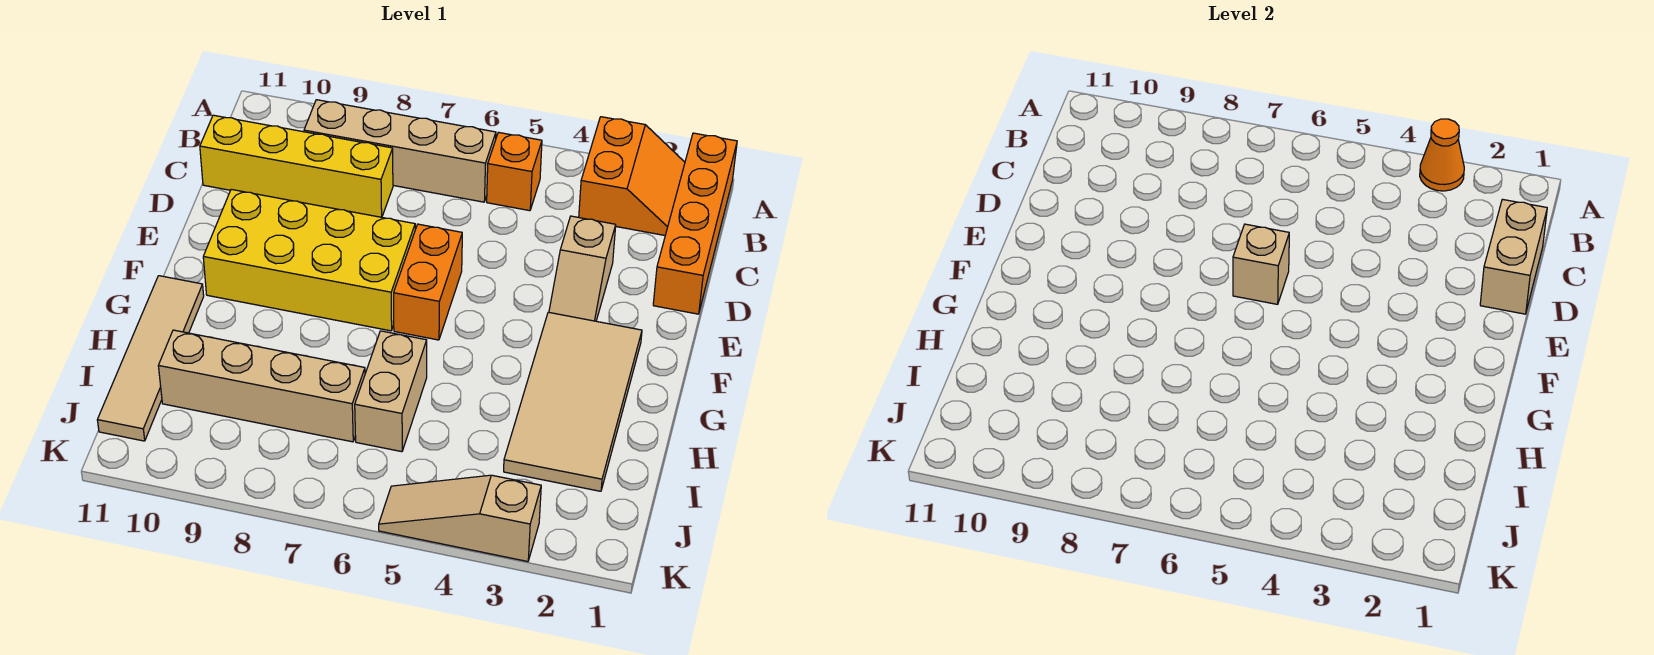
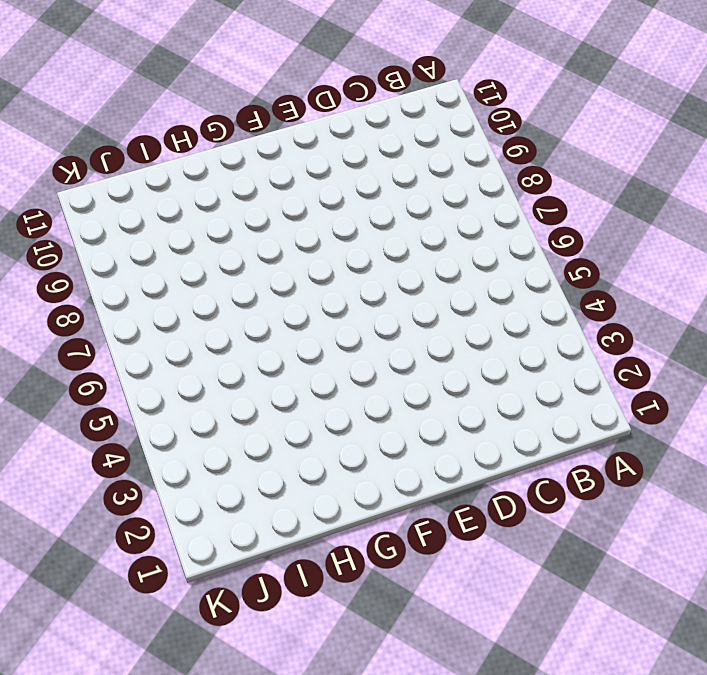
none -> orange brick A1:D1 level 1
none -> orange slope A2:B3 level 1 top 3
none -> orange brick B5 level 1

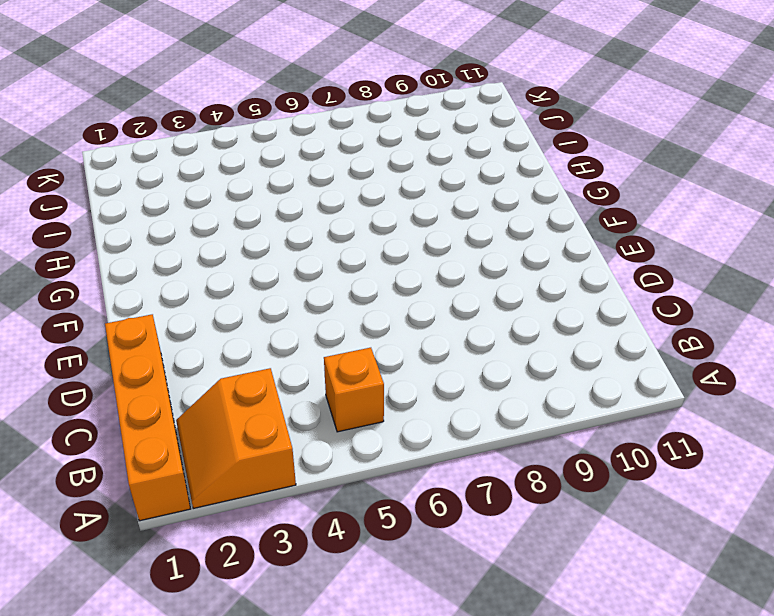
none -> tan brick B6:B9 level 1
none -> yellow brick C8:C11 level 1
none -> tan slope D3:E3 level 1 top D

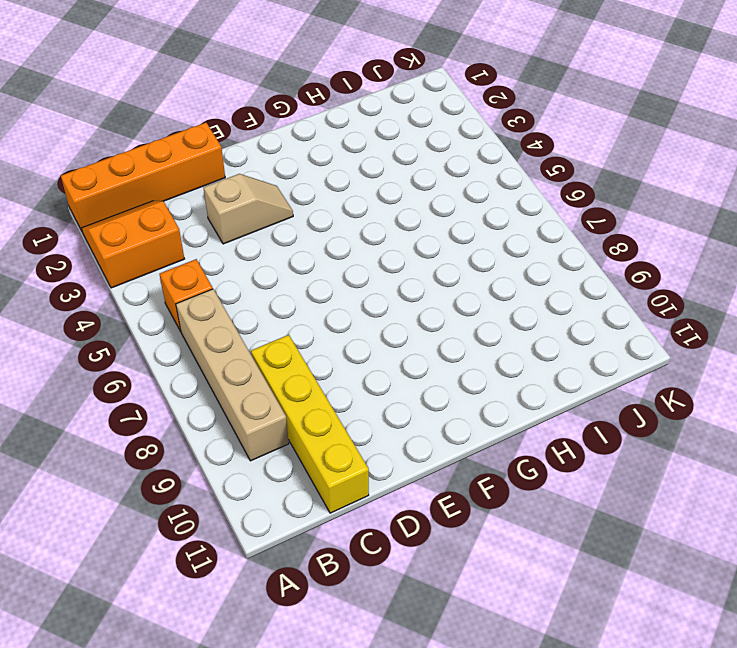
none -> orange brick E6:F6 level 1
none -> yellow brick E7:F10 level 1
none -> tan tile F2:I3 level 1

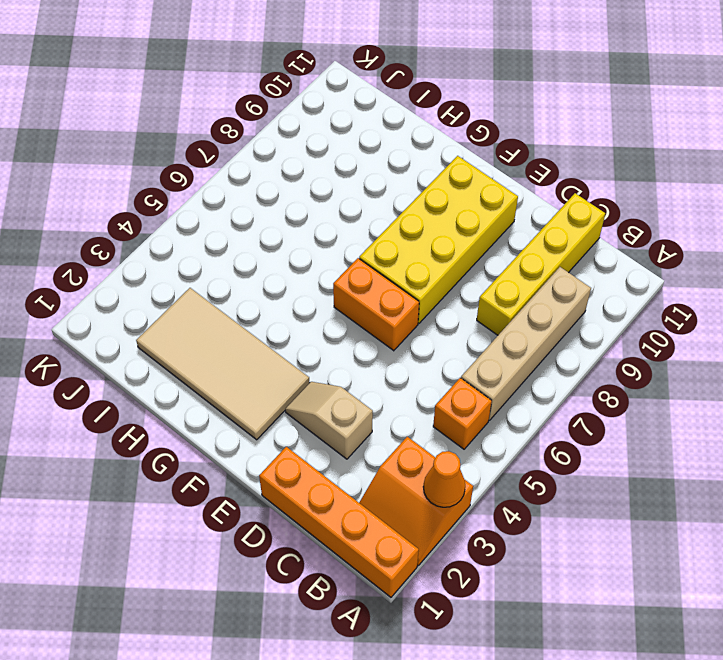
none -> tan tile G11:J11 level 1
none -> tan brick H6:I6 level 1
none -> tan brick I7:I10 level 1

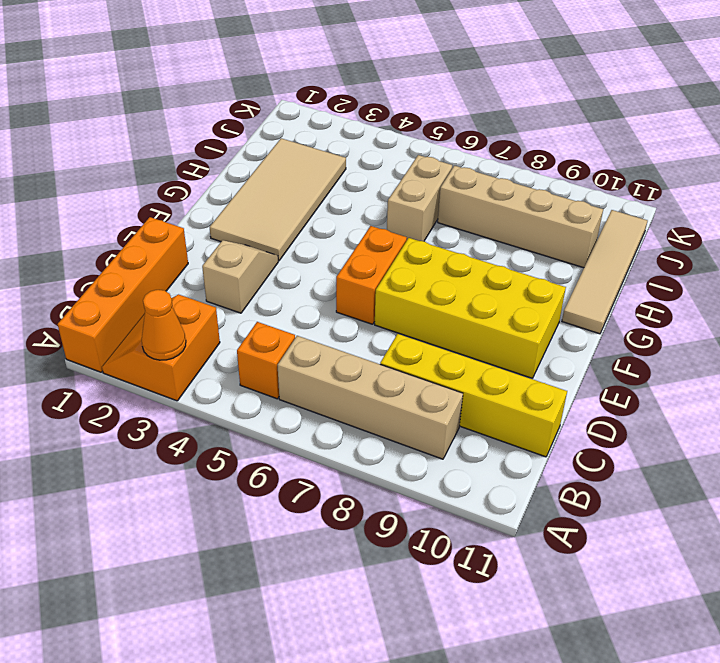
none -> tan slope K3:K5 level 1 top 3
none -> tan brick C1:D1 level 2
none -> tan brick E6 level 2

